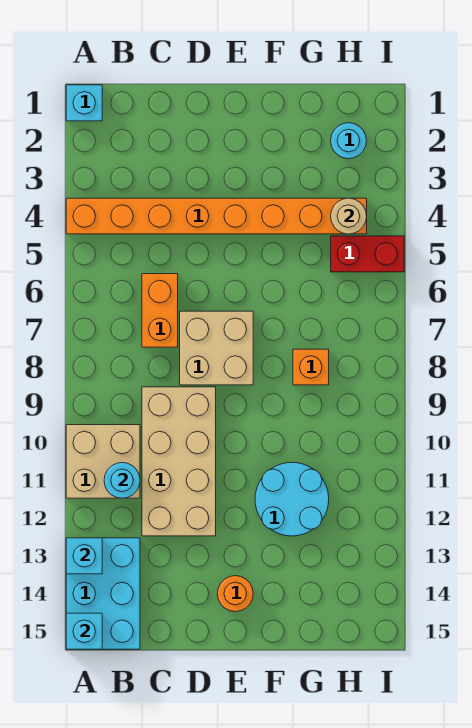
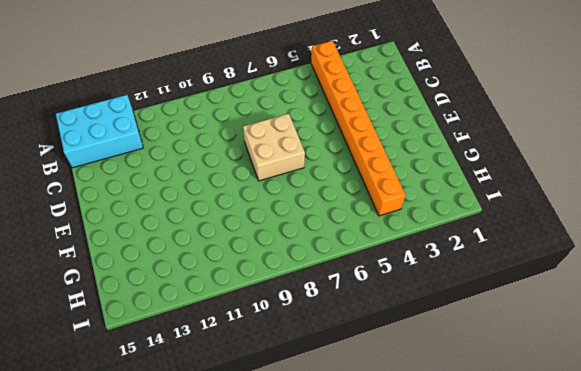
none -> cyan brick A1 level 1
none -> tan brick A10:B11 level 1
none -> orange brick C6:C7 level 1

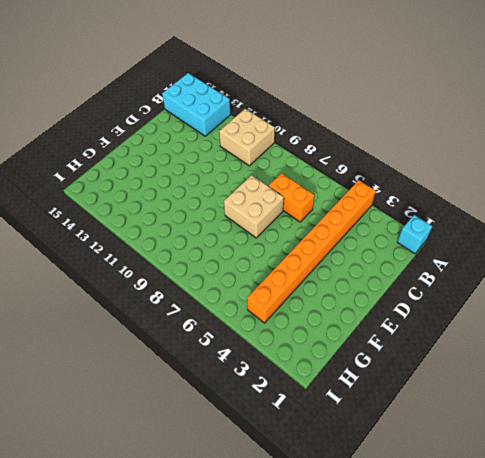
none -> tan brick C9:D12 level 1
none -> orange round brick E14 level 1
none -> cyan round brick F11:G12 level 1

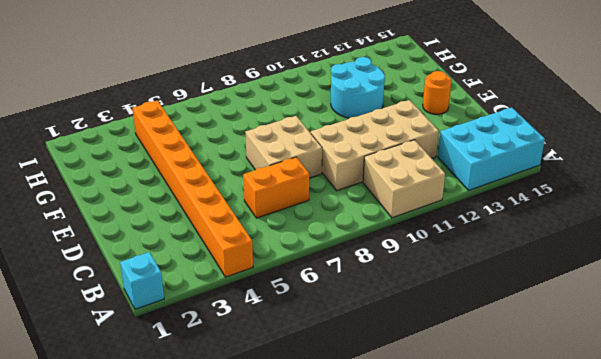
none -> orange brick G8 level 1
none -> cyan round brick H2 level 1
none -> red brick H5:I5 level 1

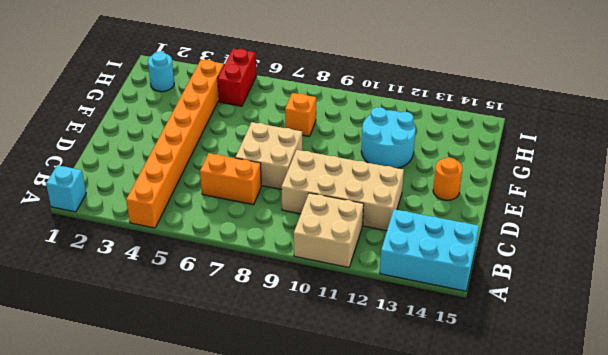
none -> cyan brick A13 level 2
none -> cyan brick A15 level 2
none -> cyan round brick B11 level 2

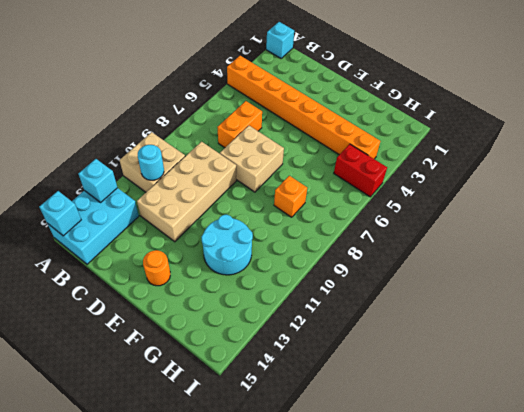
none -> cyan round brick H2 level 1
none -> tan round brick H4 level 2

